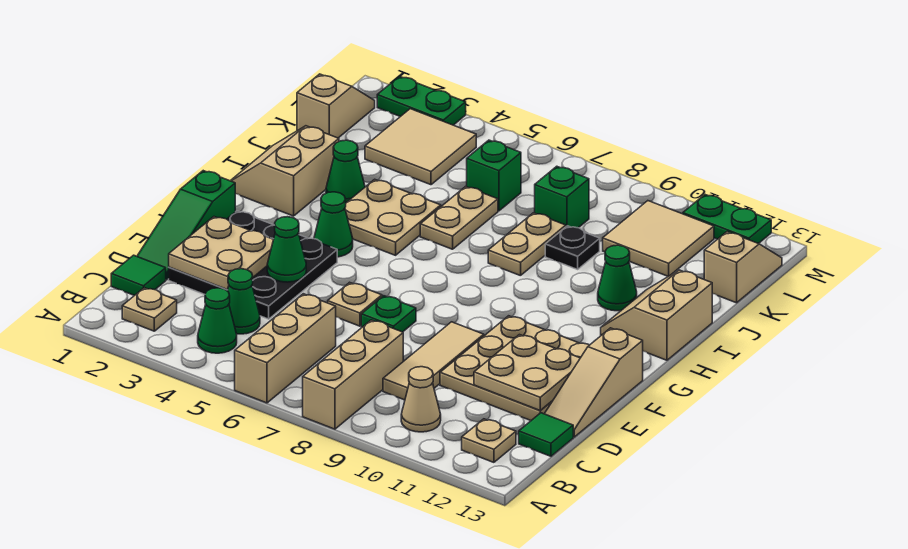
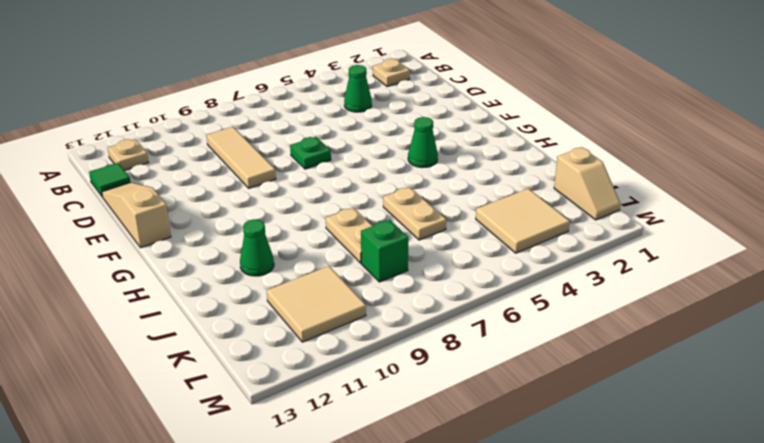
none -> tan brick A6:C6 level 1
none -> tan brick A8:C8 level 1
none -> green cone B4 level 1
none -> tan cone B10 level 1

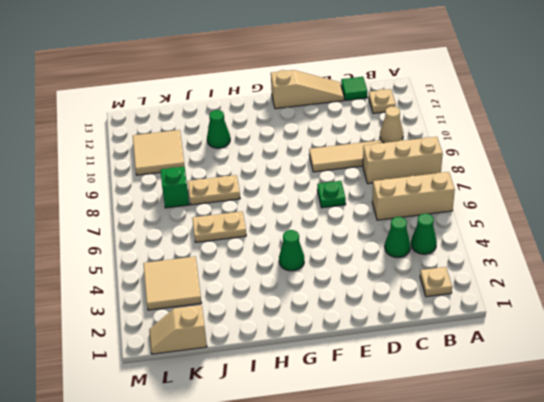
none -> green tile C1 level 1
none -> green slope D1:F1 level 1 top F
none -> black plate D2:F4 level 1
none -> tan plate D10:F12 level 1

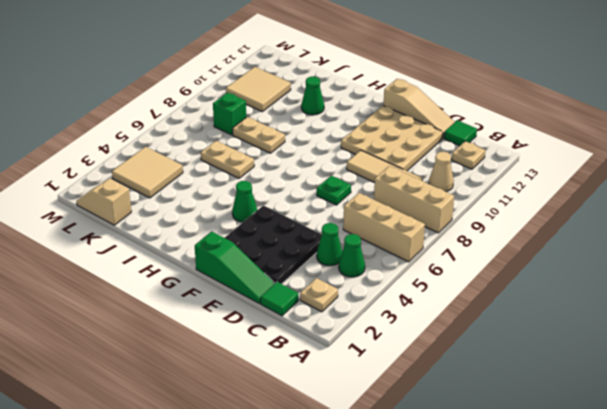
none -> tan plate E6 level 1
none -> tan slope H1:I2 level 1 top 2
none -> tan plate H4:I5 level 1
none -> tan slope H12:I13 level 1 top 13

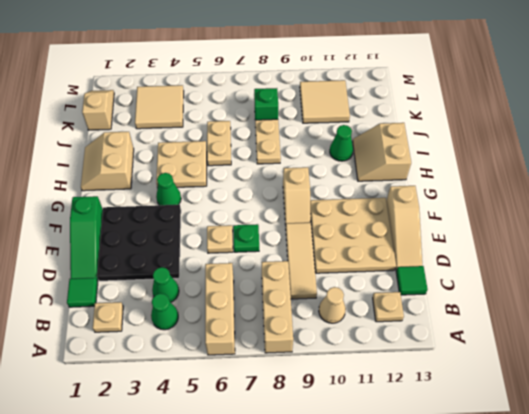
tan slope F9:G9 level 1 top G -> tan slope K13:L13 level 1 top K
none -> green cone I3 level 1
none -> black plate J9 level 1
none -> green brick K6 level 1
none -> green plate M2:M3 level 1

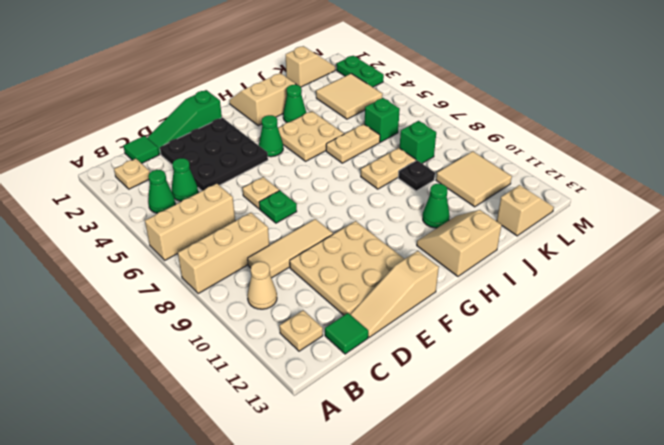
none -> green plate M11:M12 level 1
none -> tan plate D2:E3 level 2
none -> tan plate D11:E12 level 2
none -> green cone E4 level 2

